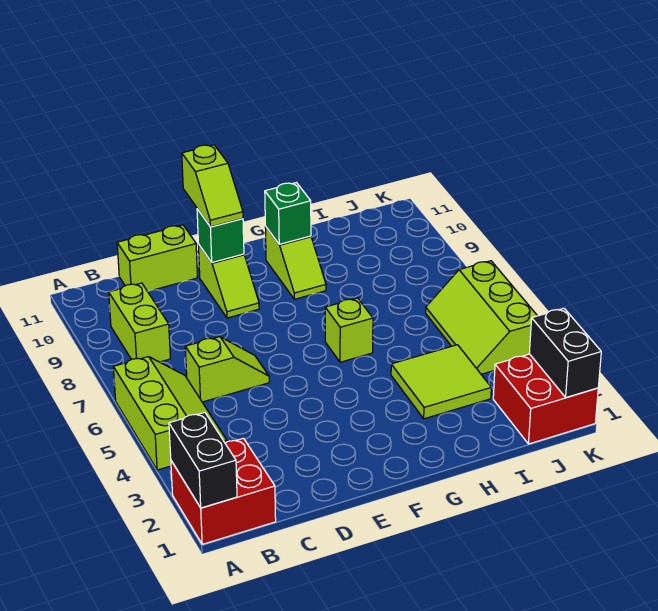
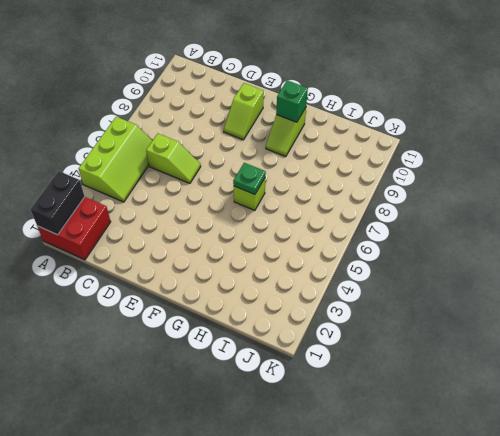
green plate G6 level 2 -> none
none -> lime brick B8:B9 level 1
none -> lime brick C11:D11 level 1
none -> lime tile H3:I4 level 1

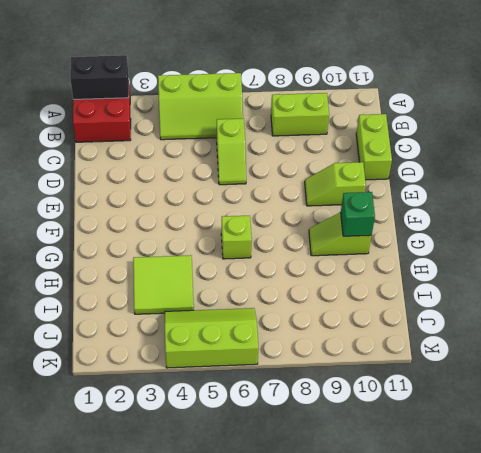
none -> red brick J1:K2 level 1
none -> green brick E10 level 2
none -> black brick K1:K2 level 2

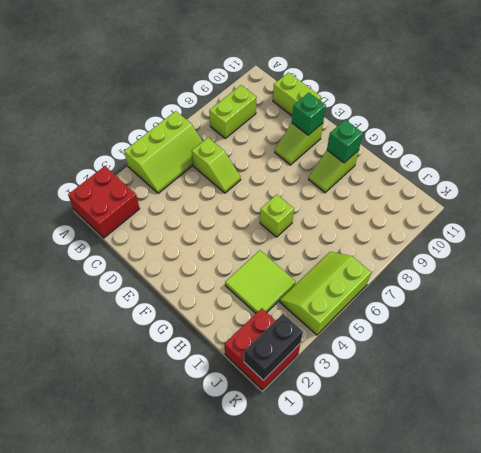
none -> black brick A1:A2 level 2
none -> lime slope E10:E11 level 3 top 11

